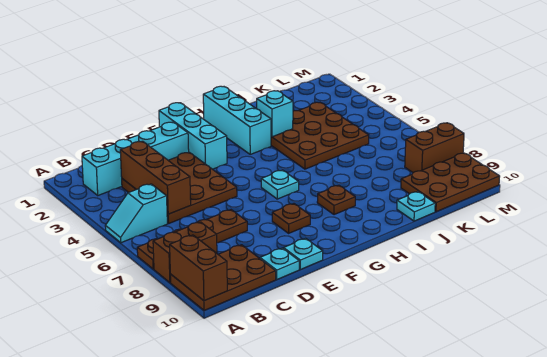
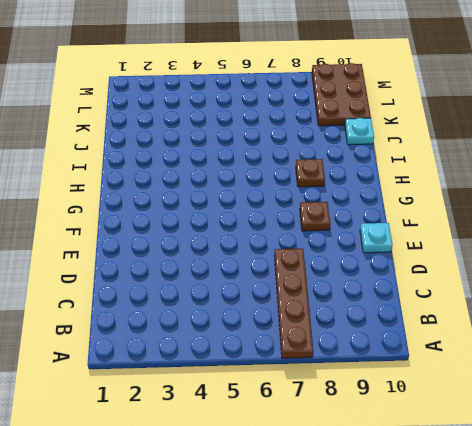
none -> cyan slope A5:B5 level 1 top B
none -> brown brick A8:B8 level 1
none -> brown plate A9:C10 level 1

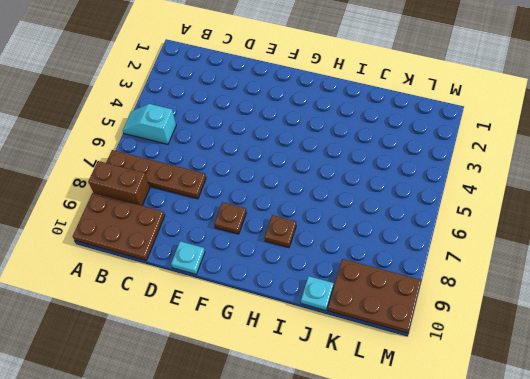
none -> cyan brick B2:E2 level 1
none -> brown plate C3:E5 level 1
none -> cyan plate D10 level 1

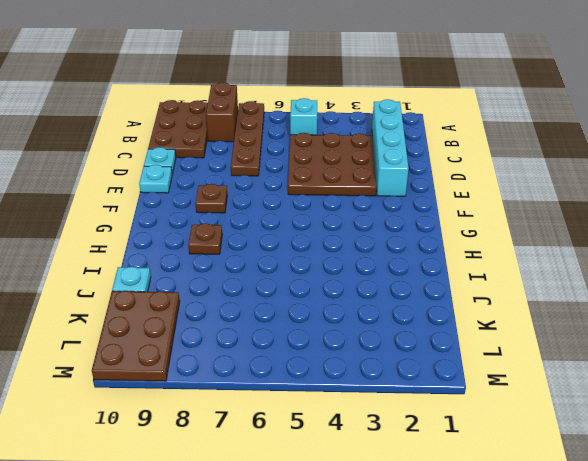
none -> cyan brick F1:F3 level 1
none -> cyan plate G6 level 1
none -> cyan brick H1:H3 level 1

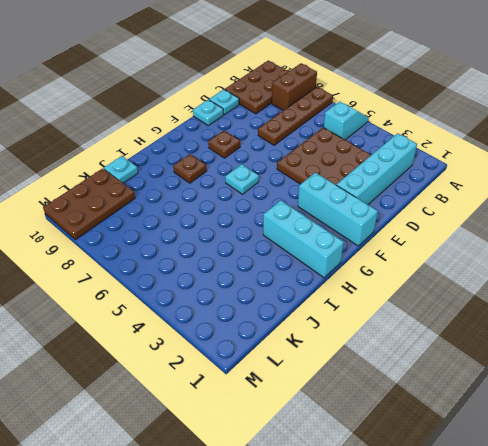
none -> brown plate I3:K5 level 1
none -> brown brick L8:M8 level 1
none -> brown brick A9:A10 level 2

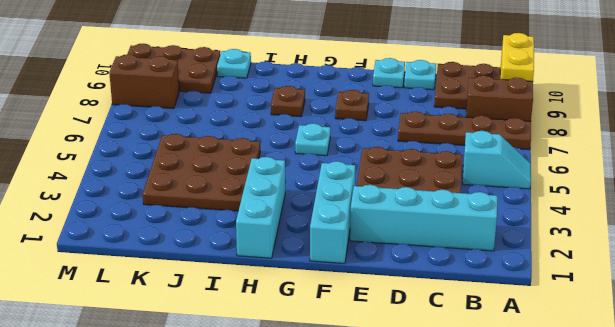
yellow brick A9:A10 level 2 -> brown brick A9:A10 level 2
none -> brown brick C3:C5 level 2
none -> cyan brick I3 level 2

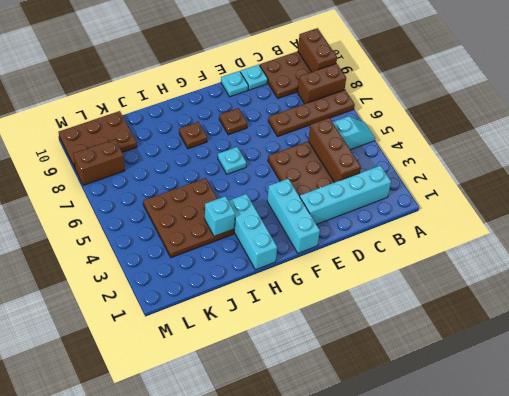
none -> cyan plate J10 level 1

